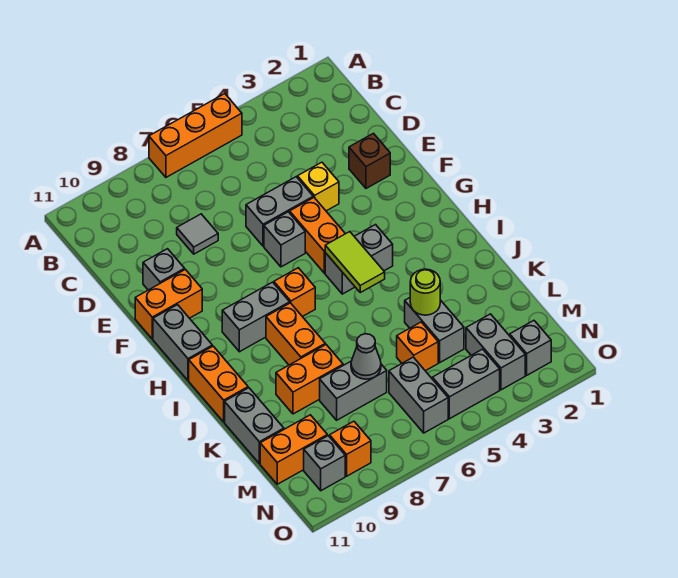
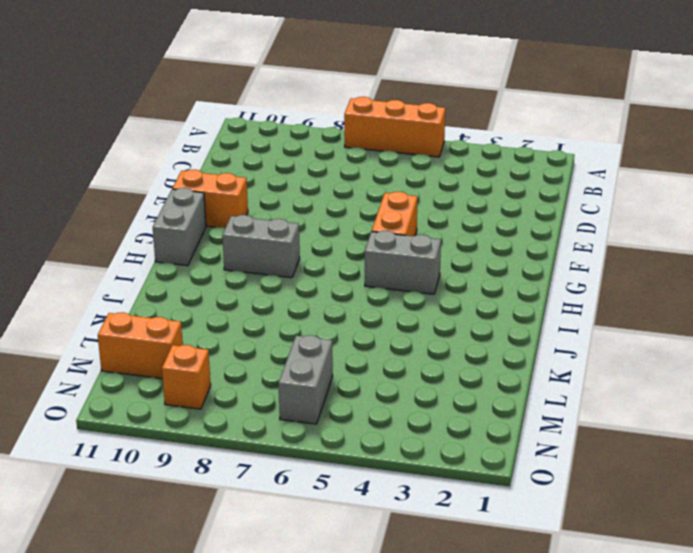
none -> grey tile D8 level 1
none -> brown brick E2 level 1
none -> yellow brick E4 level 1
none -> grey brick E5:E6 level 1

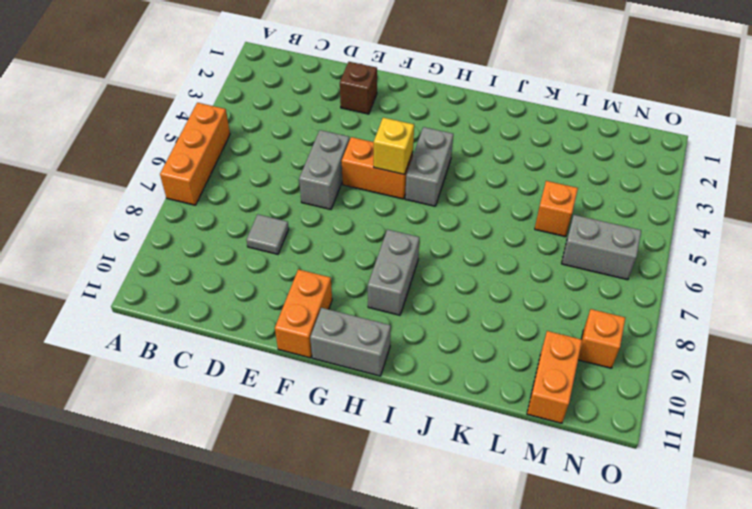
yellow brick G5 level 2 -> yellow brick E4 level 1
none -> grey brick E10 level 1
none -> grey brick F6 level 1
none -> orange brick H7 level 1
none -> orange brick I8:J8 level 1

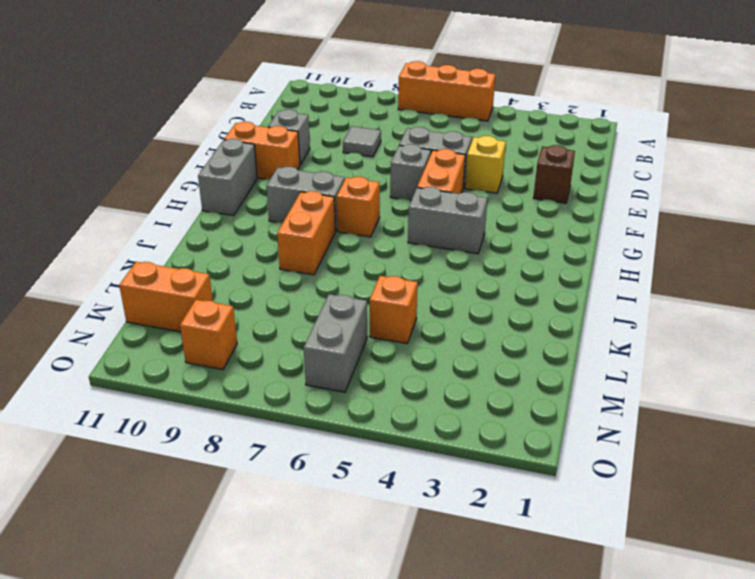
none -> orange brick I11:J11 level 1
none -> grey brick K4:L4 level 1
none -> orange brick K8:K9 level 1
none -> grey brick K11:L11 level 1

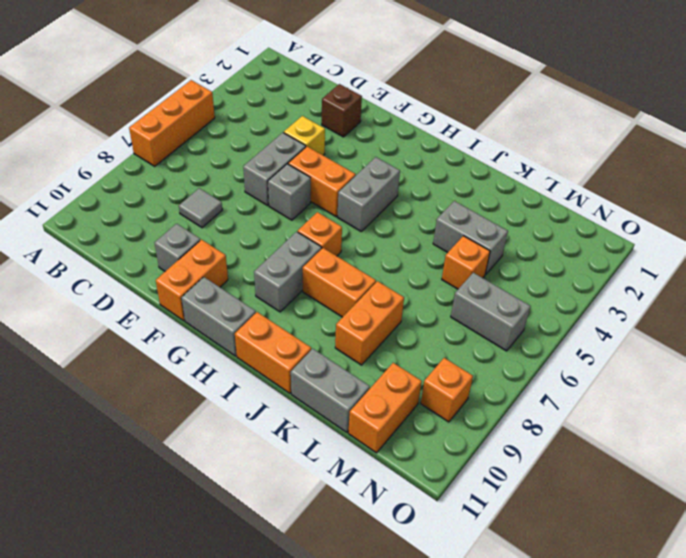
none -> grey brick L7:L8 level 1
none -> grey brick M3:N3 level 1
none -> grey brick N2 level 1
none -> grey brick N4:N5 level 1

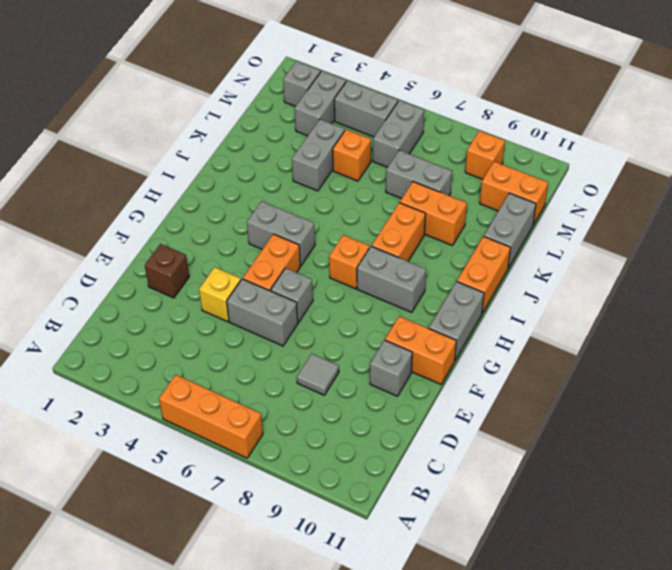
none -> grey brick N10 level 1
none -> lime tile H5:I5 level 2
none -> lime round brick K4 level 2
none -> grey cone L7 level 2

